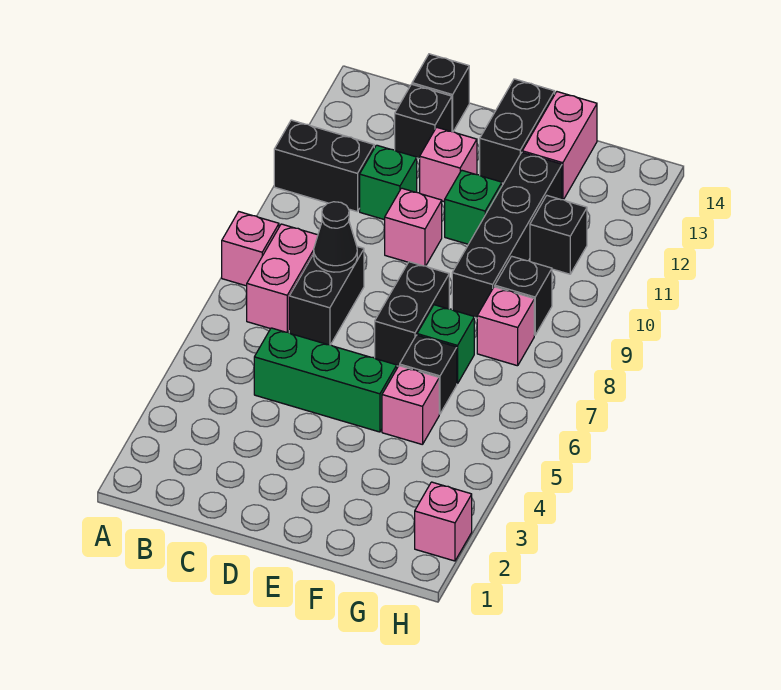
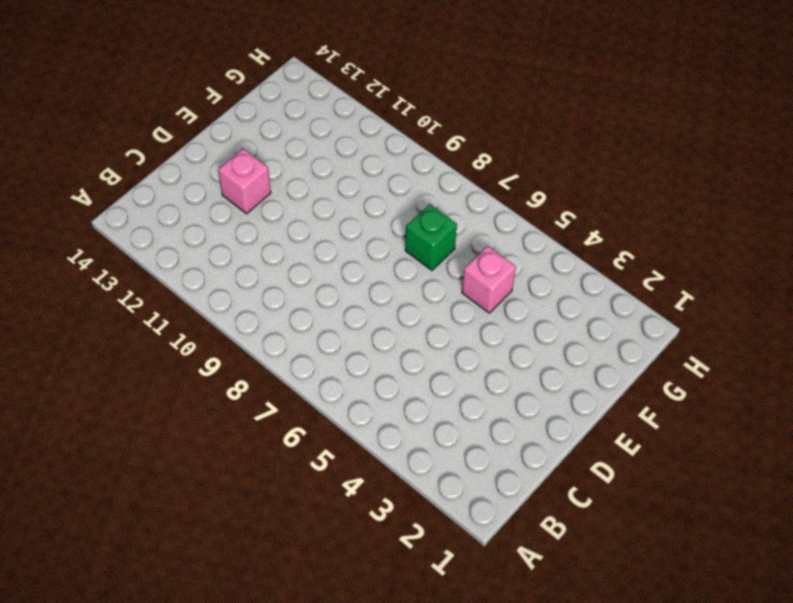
none -> pink brick A8 level 1
none -> black brick A11:B11 level 1
none -> pink brick B7:B8 level 1

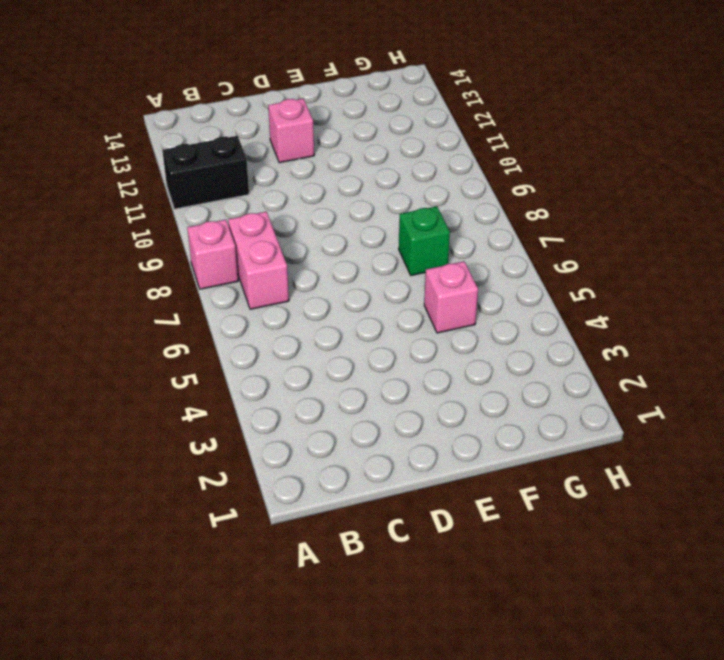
none -> green brick C5:E5 level 1
none -> black brick C7:C8 level 1
none -> green brick C11 level 1

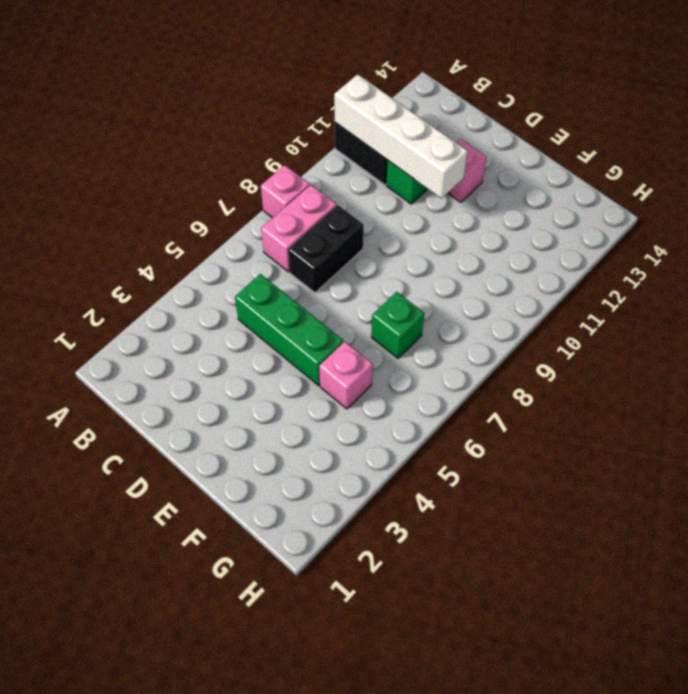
white brick A11:D11 level 2 -> none
none -> black brick C13 level 1
none -> black brick C14 level 1
none -> pink brick D10 level 1

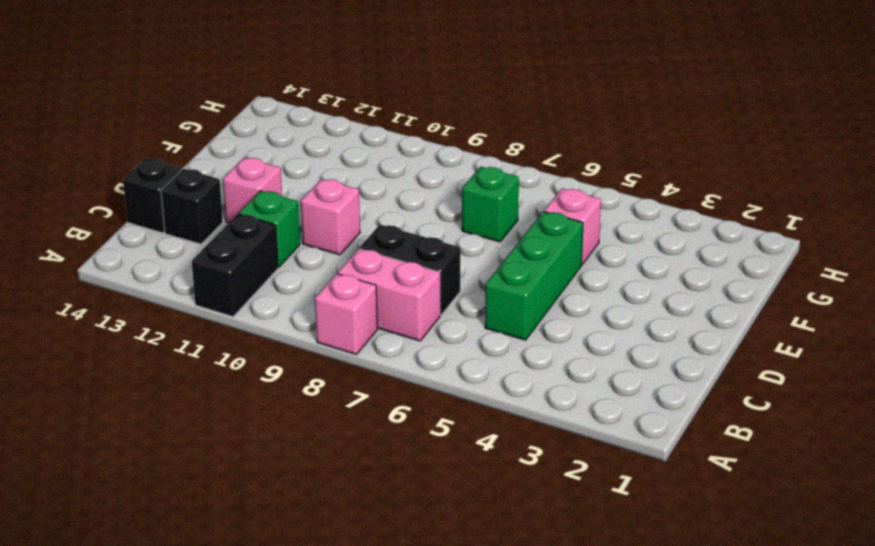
none -> black brick E7:E8 level 1
none -> green brick E11 level 1
none -> black brick E13:E14 level 1

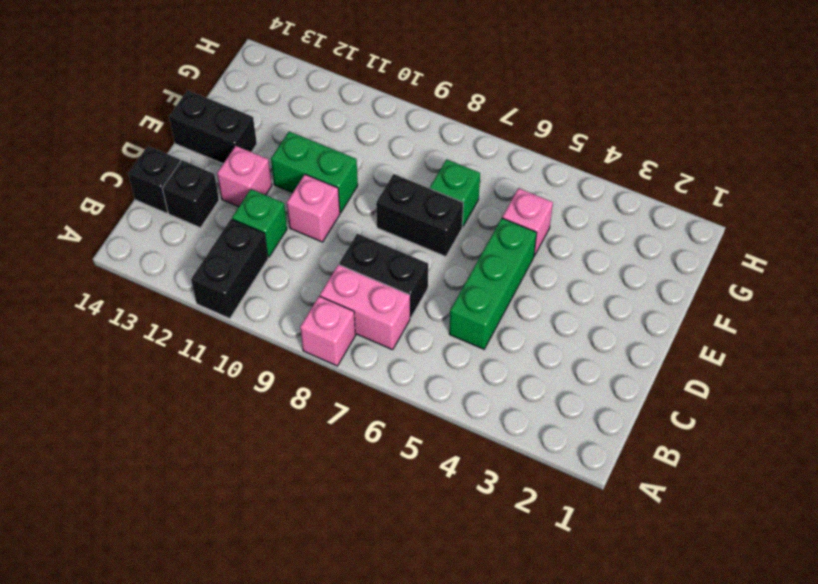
green brick E10:E11 level 1 -> green brick E11 level 1
none -> black brick F6 level 1
none -> black brick F9:F12 level 1
none -> pink brick F13:F14 level 1

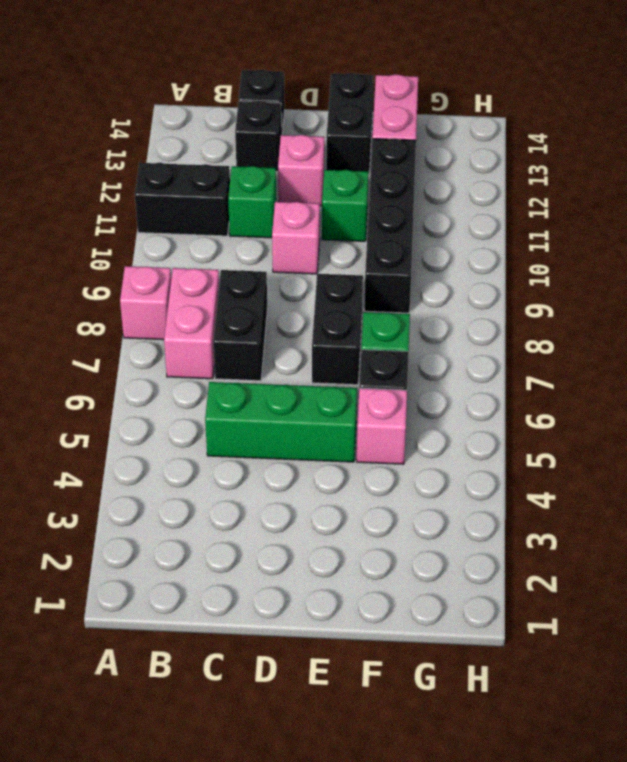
none -> pink brick G8 level 1
none -> black brick G9 level 1
none -> black brick G11 level 1

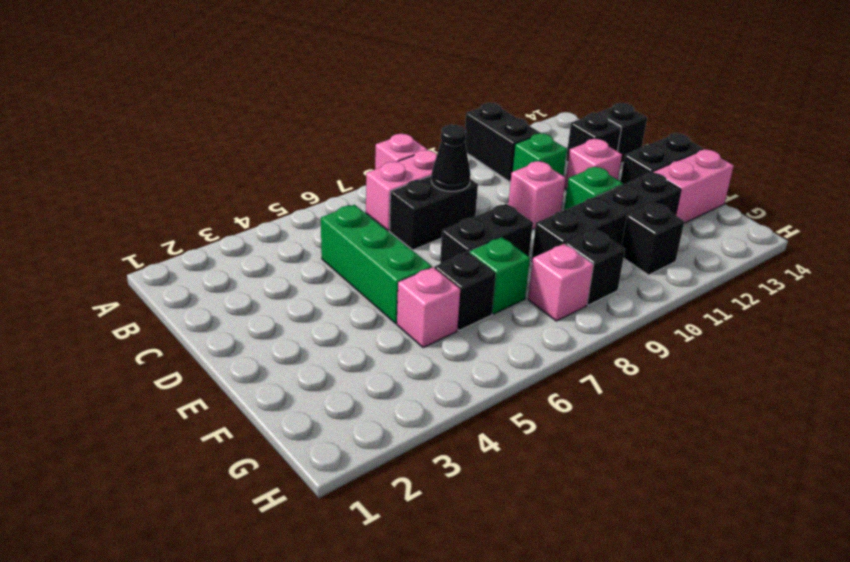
none -> pink brick H2 level 1

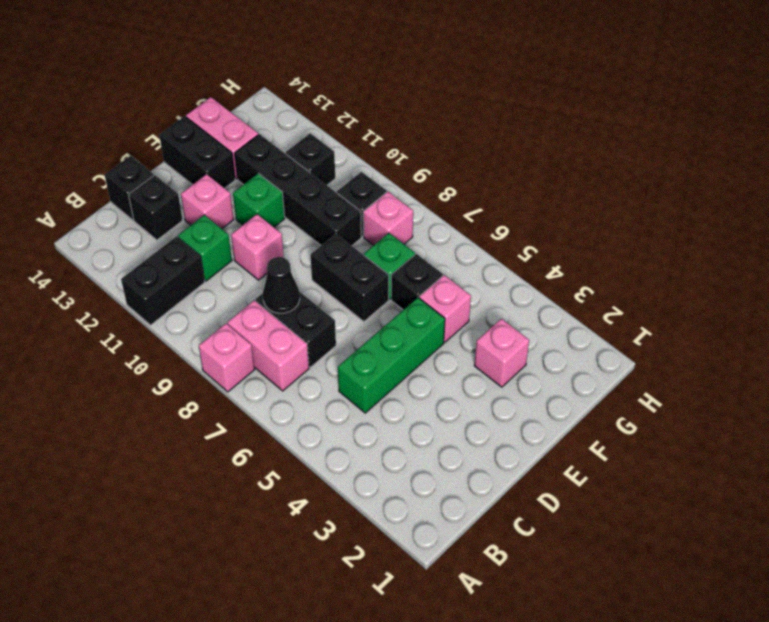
pink brick F3 level 1 -> pink brick H2 level 1

